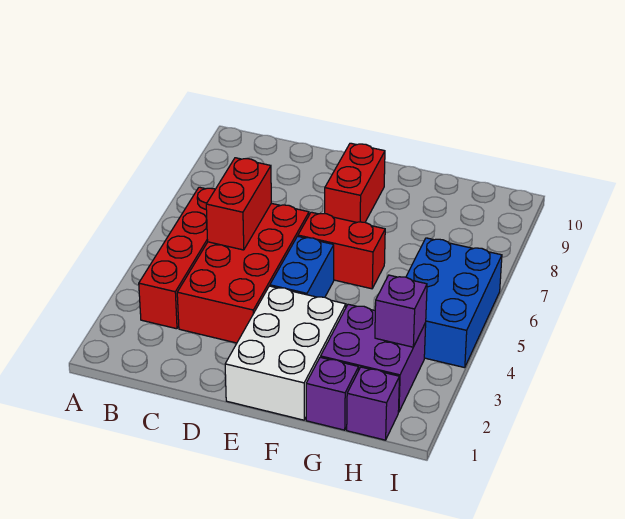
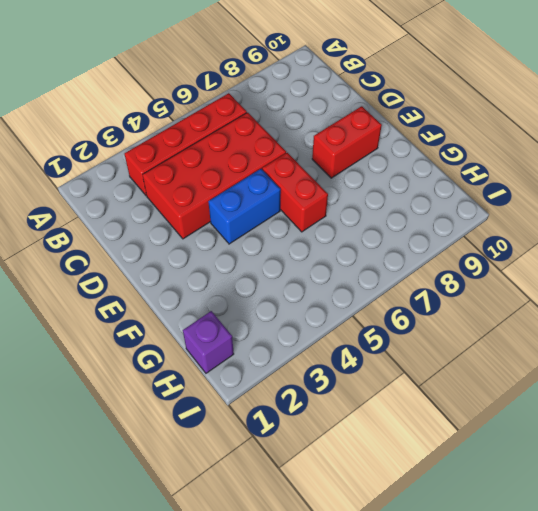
none -> white brick E1:F3 level 1
none -> purple brick G1 level 1
none -> purple brick G2:H3 level 1

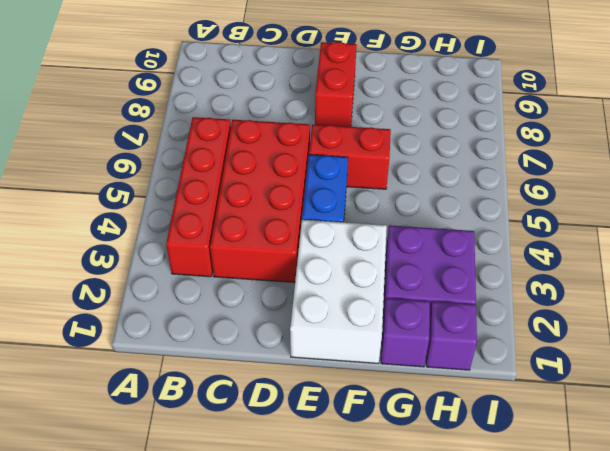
none -> blue brick H4:I6 level 1
none -> red brick C5:C6 level 2
none -> purple brick H3 level 2

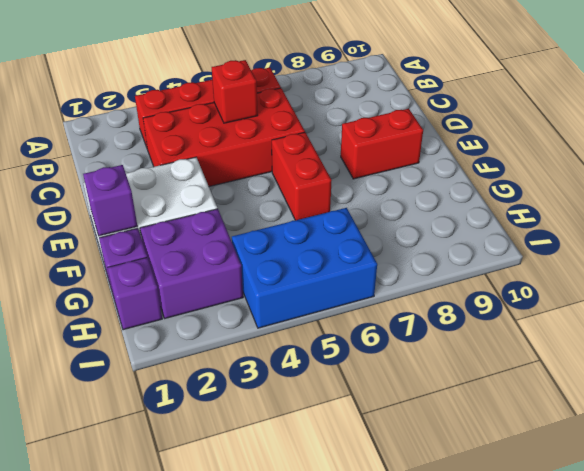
red brick C5 level 2 -> red brick C5:C6 level 2
purple brick F1 level 2 -> purple brick H3 level 2
none -> blue brick E4:E5 level 1

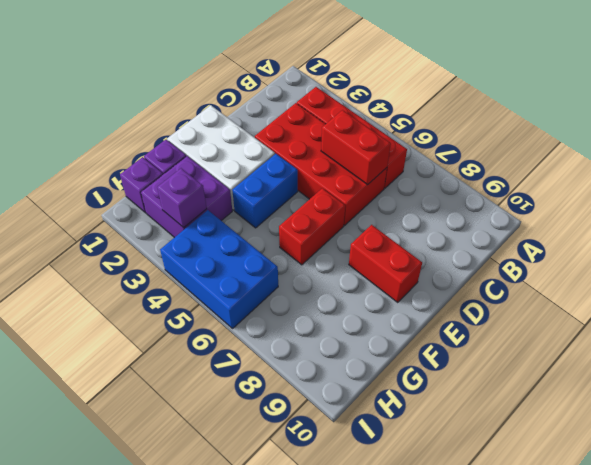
blue brick E4:F4 level 1 -> blue brick E4:E5 level 1

